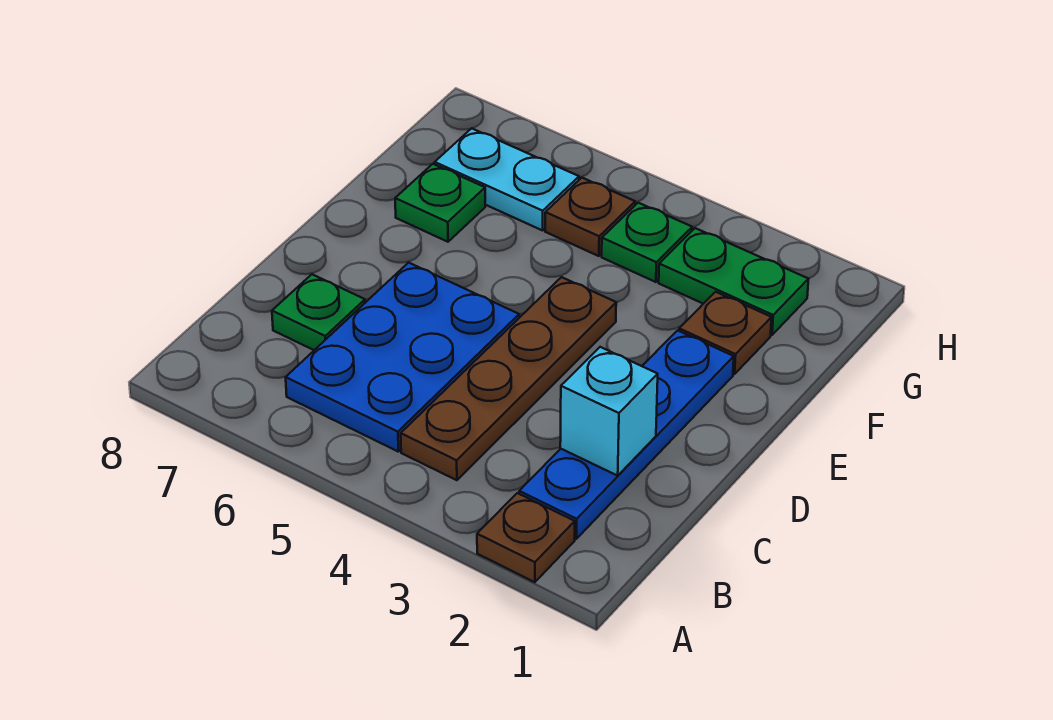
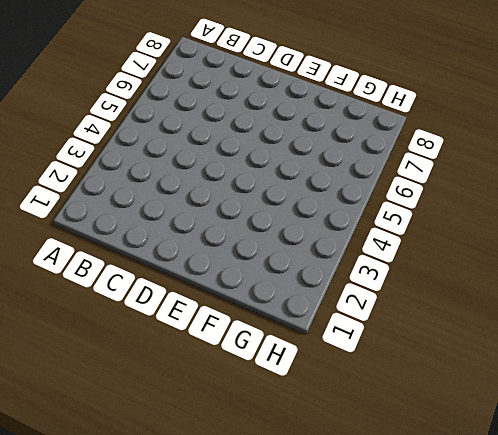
none -> brown plate A2 level 1
none -> blue plate B2:E2 level 1
none -> brown plate B4:E4 level 1

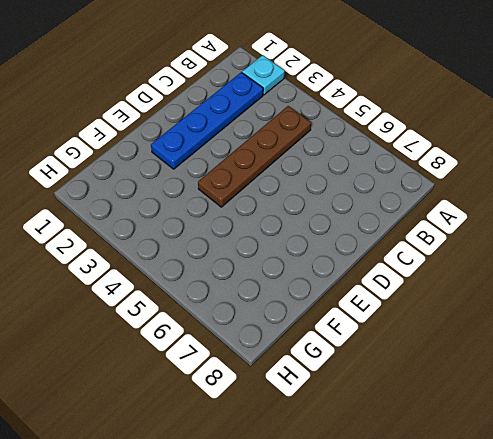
cyan plate A2 level 1 -> brown plate A2 level 1
none -> blue plate B5:D6 level 1
none -> green plate C7 level 1
none -> brown plate F2 level 1

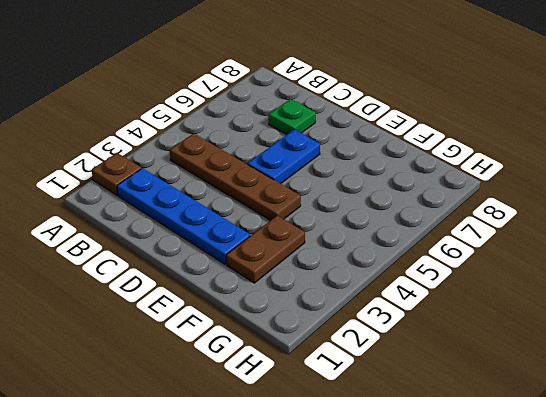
blue plate D5:D6 level 1 -> blue plate B5:D6 level 1
brown plate F2:F3 level 1 -> brown plate F2 level 1
none -> green plate F7 level 1
none -> green plate G2:G3 level 1
none -> green plate G4 level 1

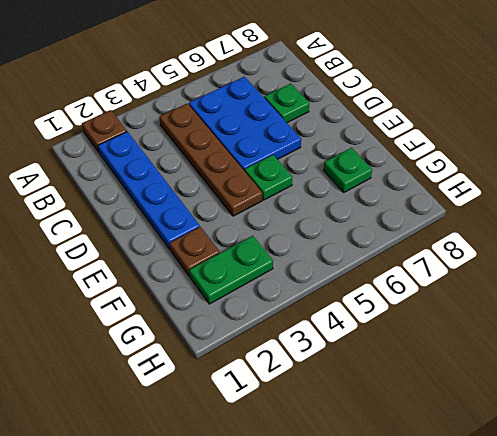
green plate E5 level 1 -> green plate G4 level 1
none -> brown plate G5 level 1
none -> cyan plate G6:G7 level 1
none -> cyan brick C2 level 2

